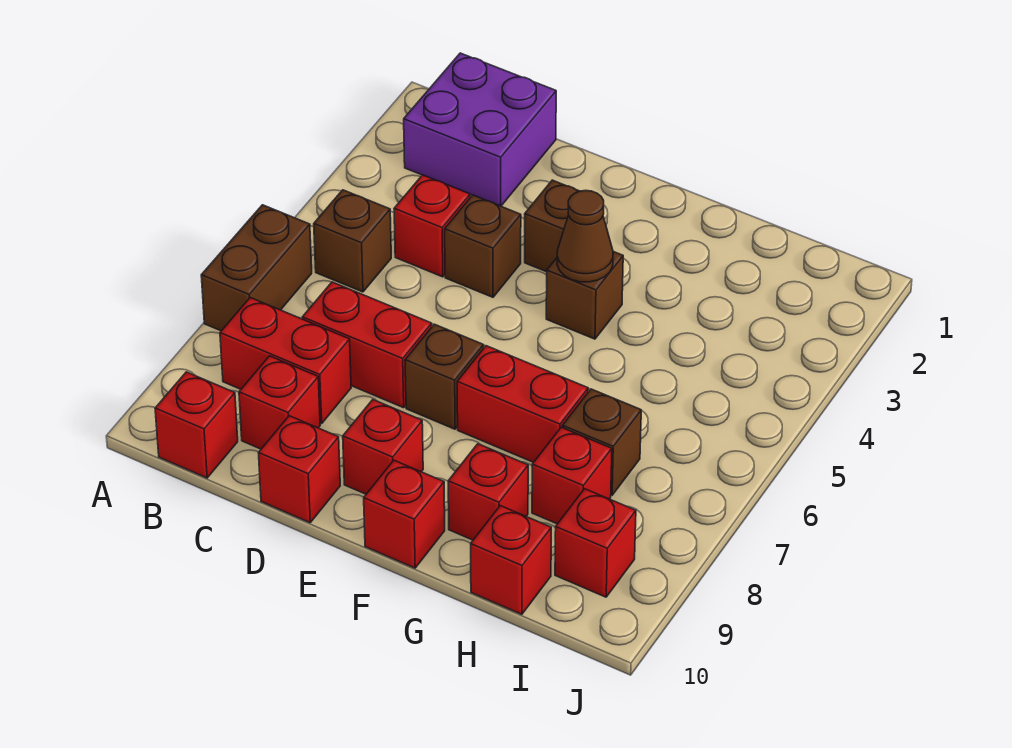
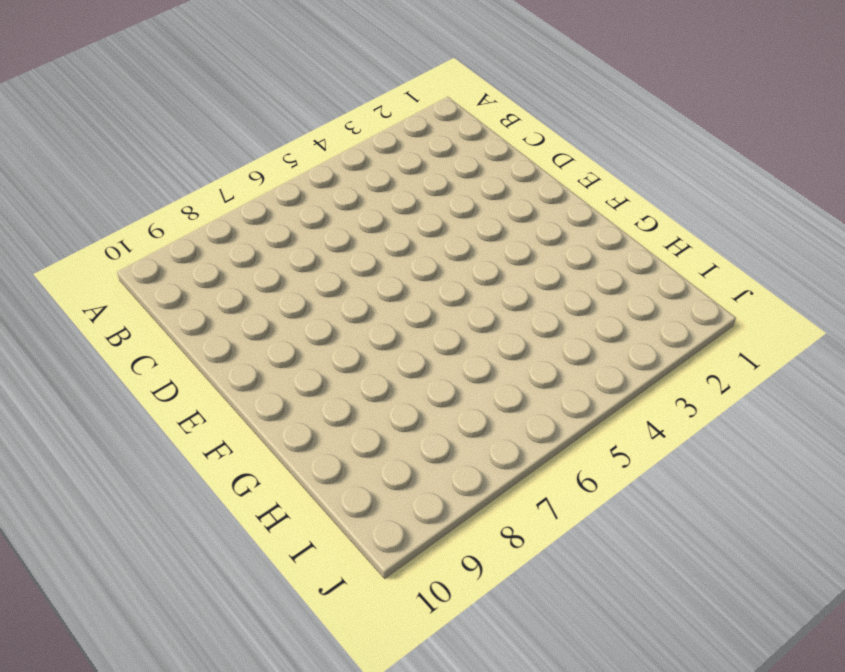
none -> brown brick A6:A7 level 1
none -> purple brick B1:C2 level 1
none -> brown brick B5 level 1

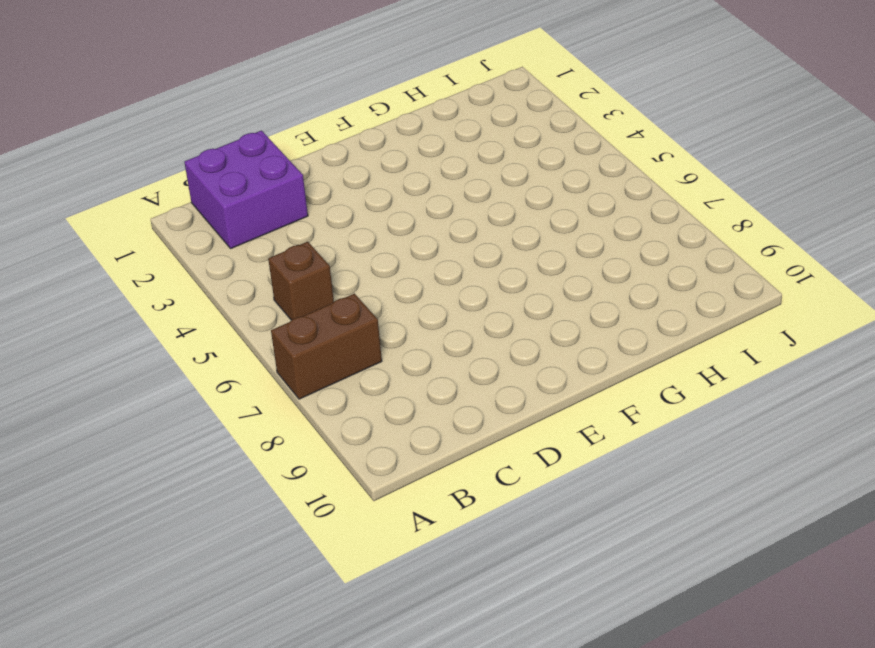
brown brick A7:B7 level 1 -> brown brick A6:A7 level 1
none -> red brick B8:C8 level 1
none -> red brick B10 level 1
none -> red brick C4 level 1

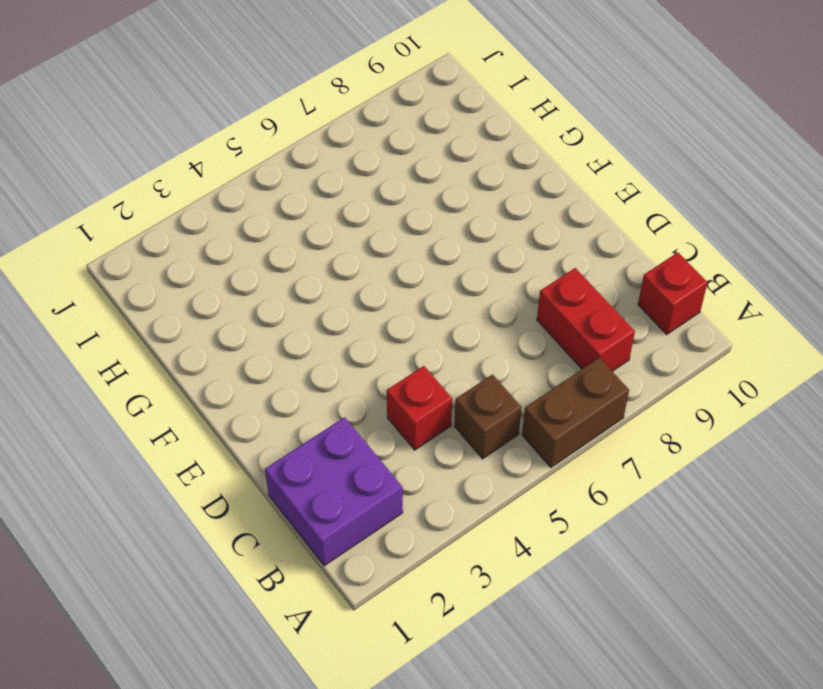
none -> red brick C7:D7 level 1
none -> red brick C9 level 1
none -> brown brick D4 level 1

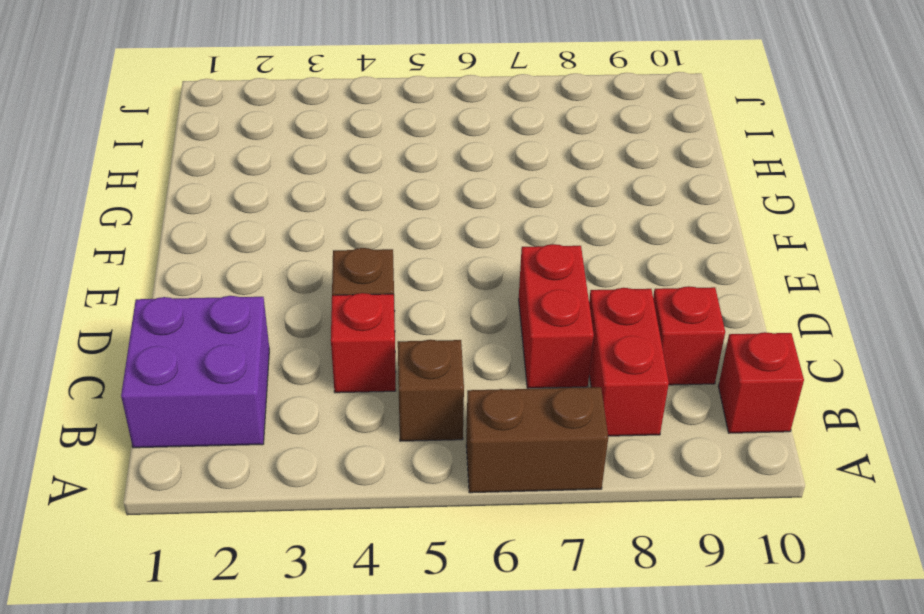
none -> red brick D10 level 1
none -> brown brick E3 level 1
none -> brown brick E7 level 1

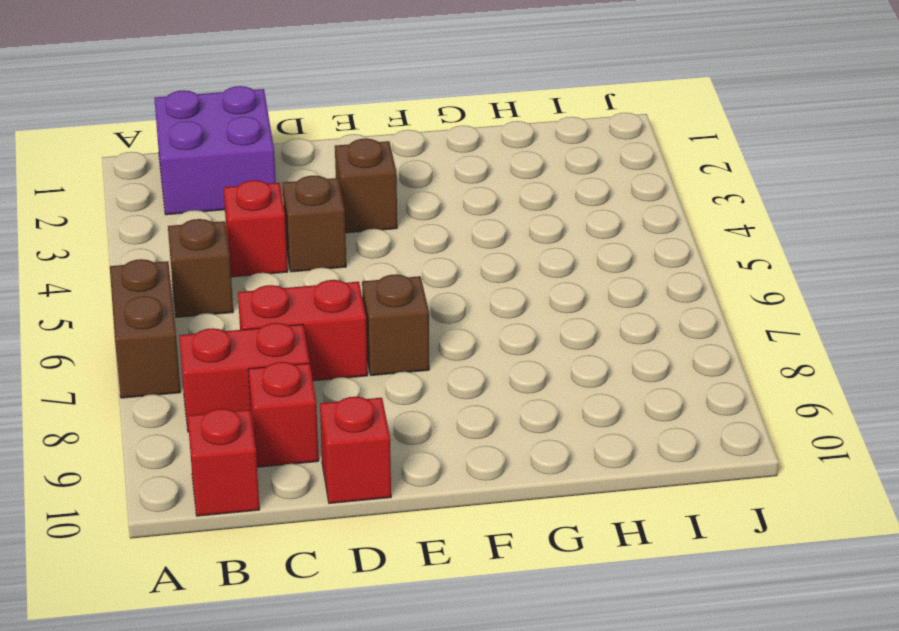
none -> red brick E9 level 1
none -> brown brick F4 level 1
none -> red brick F7:G7 level 1

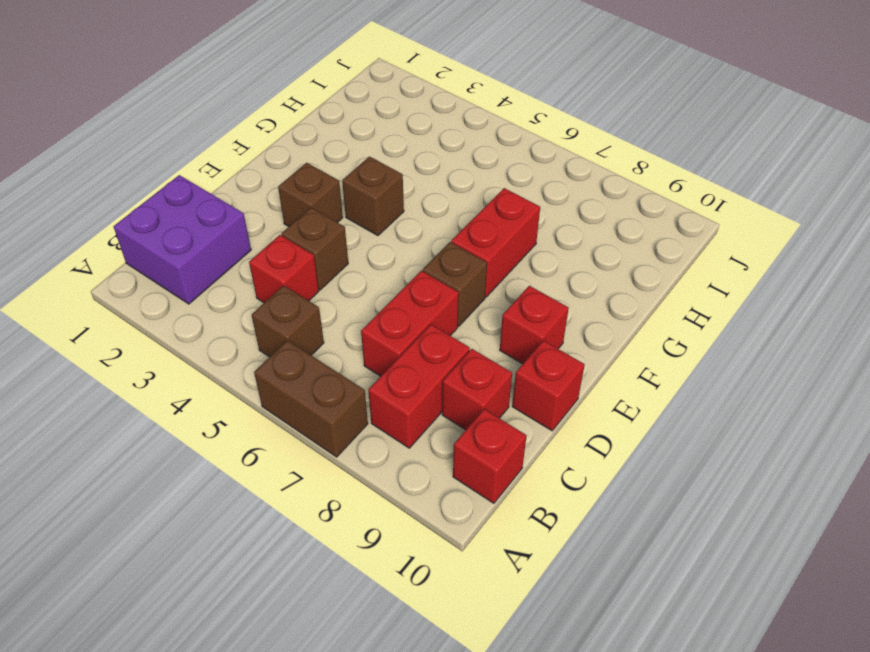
none -> red brick F10 level 1
none -> red brick G9 level 1
none -> brown brick H7 level 1

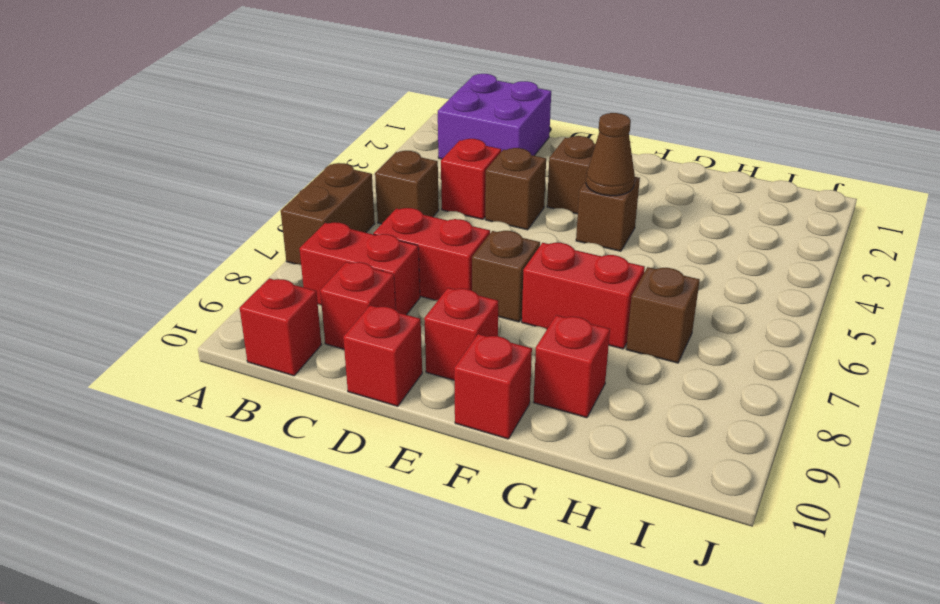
none -> red brick H8 level 1
none -> red brick H10 level 1
none -> red brick I9 level 1

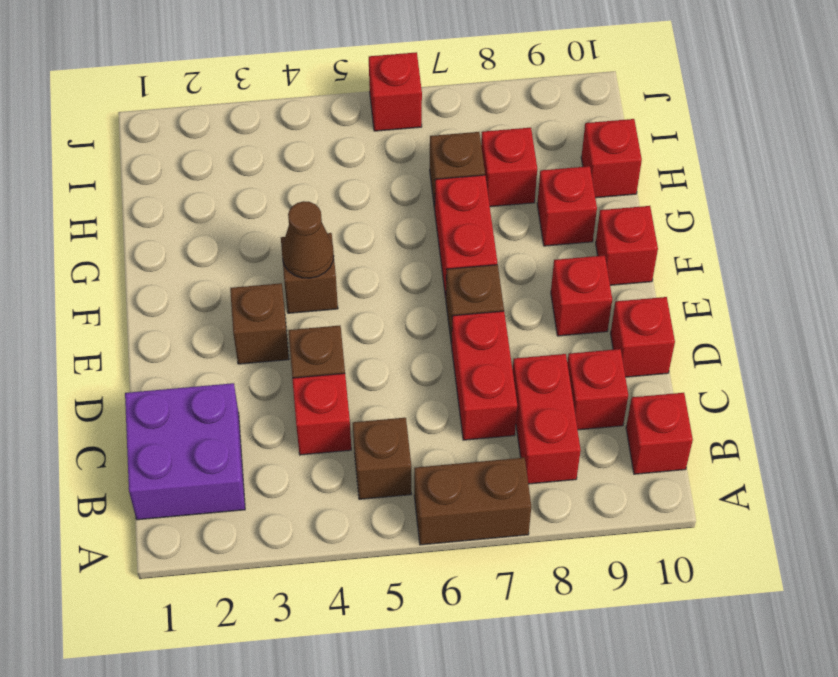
red brick J6 level 1 -> red brick I9 level 1

